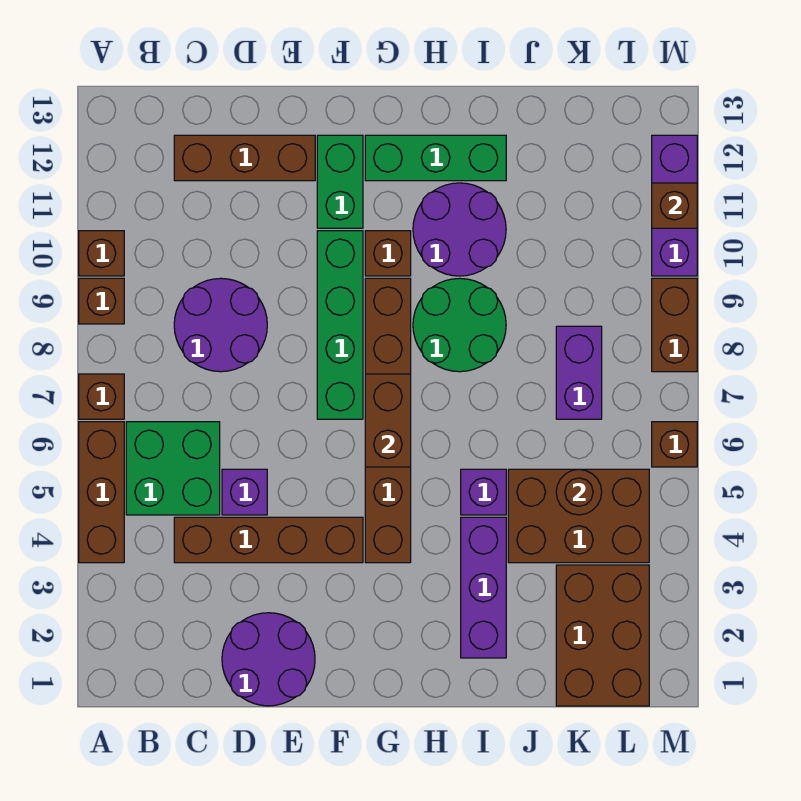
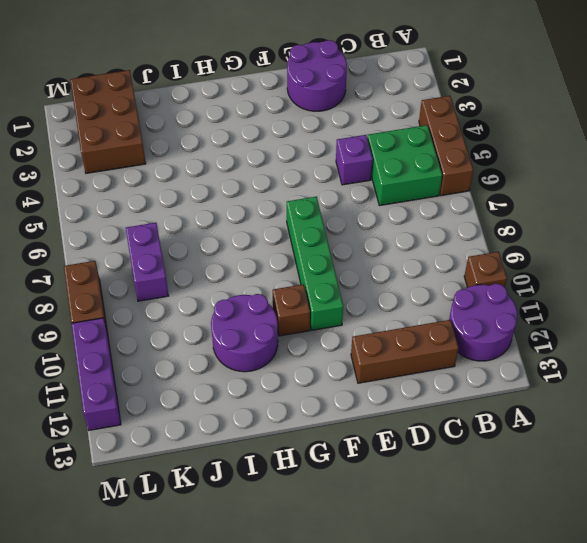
purple round brick A11:B12 level 1 -> purple round brick C8:D9 level 1
none -> brown brick A7 level 1
none -> brown brick A9 level 1
none -> brown brick C4:F4 level 1

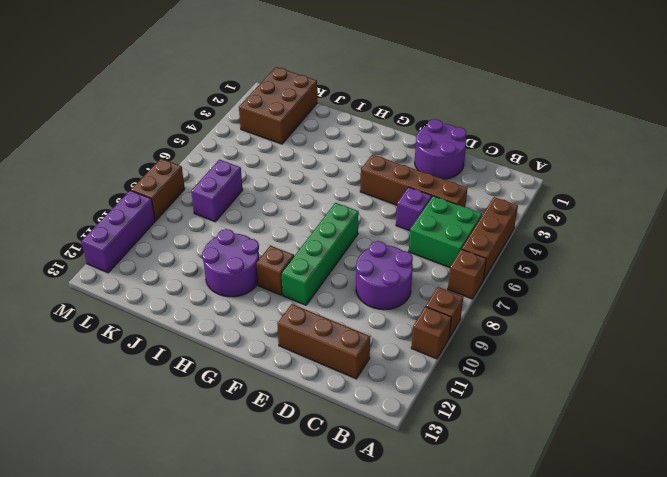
none -> green brick F11:F12 level 1
none -> brown brick G4:G9 level 1
none -> green brick G12:I12 level 1

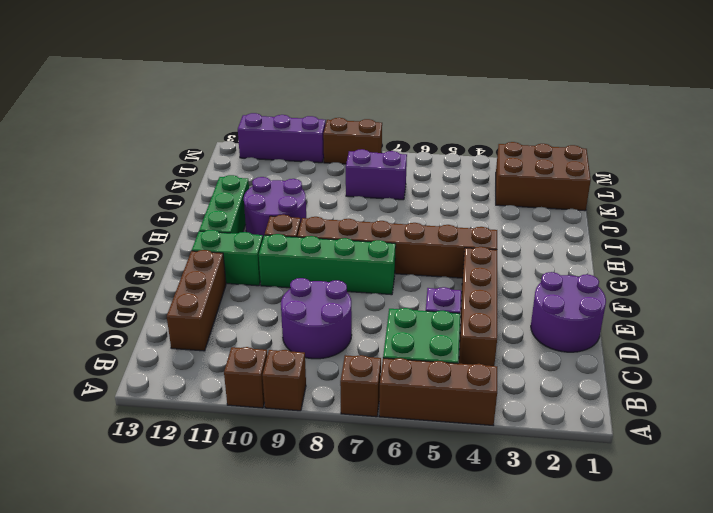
none -> green round brick H8:I9 level 1
none -> purple brick I2:I4 level 1
none -> purple brick I5 level 1

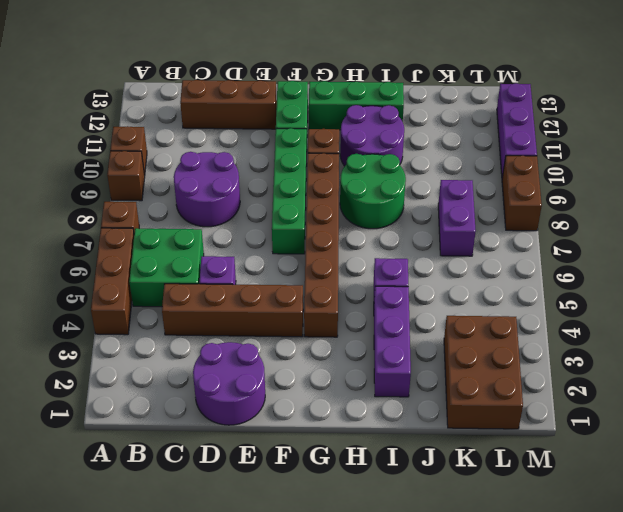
none -> brown brick J4:L5 level 1
none -> brown brick M6 level 1
none -> brown brick G6:G7 level 2

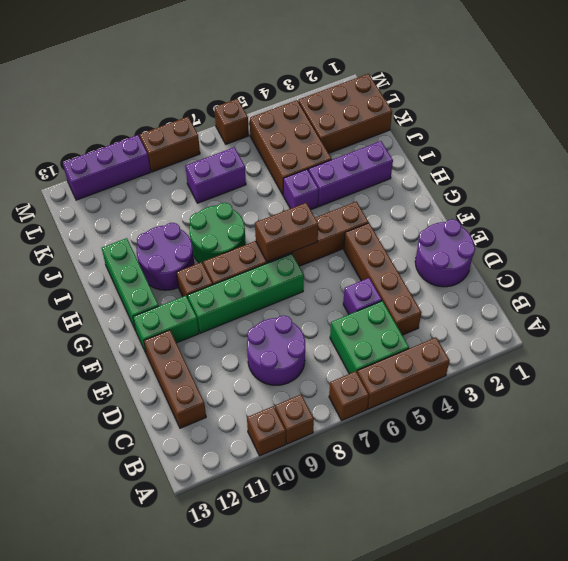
none -> brown round brick K5 level 2
none -> brown brick M11 level 2

